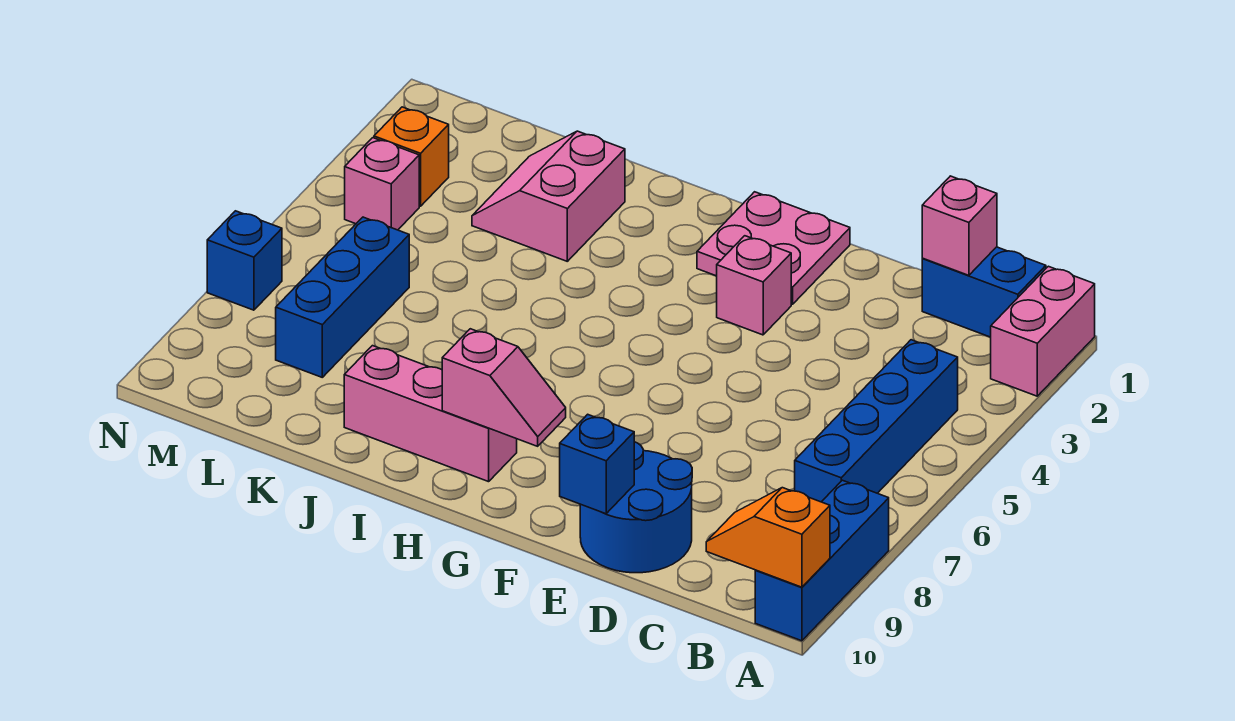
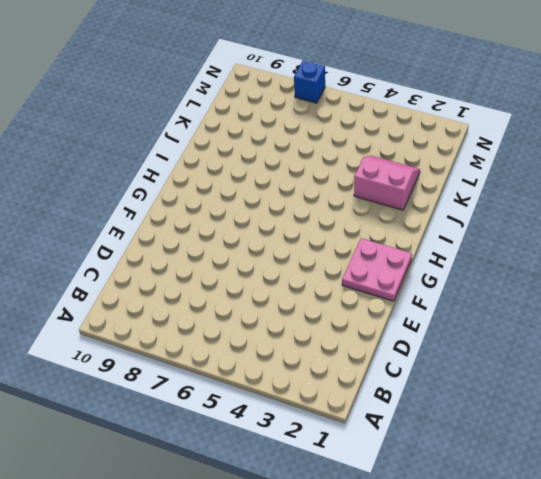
none -> pink brick A1:A2 level 1
none -> blue brick A8:A10 level 1
none -> blue brick B1:C1 level 1

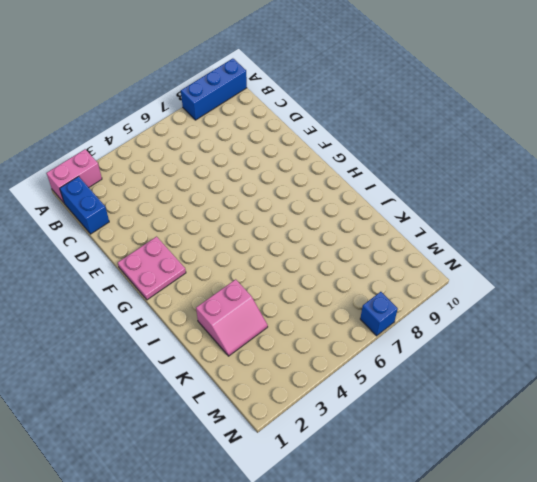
none -> blue brick B4:B7 level 1
none -> blue round brick D9:E10 level 1
none -> pink brick F3 level 1

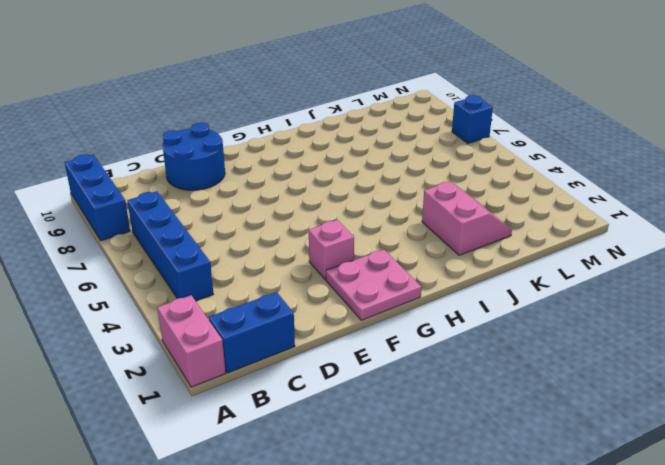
none -> pink brick H9:J9 level 1
none -> blue brick L6:L8 level 1
none -> orange brick M3 level 1

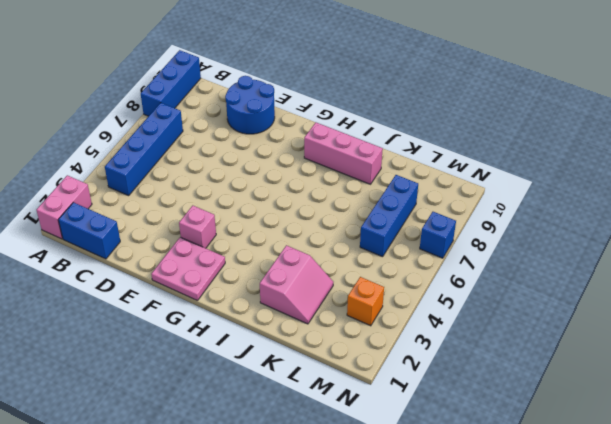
none -> pink brick M4 level 1
none -> orange slope A10:B10 level 2 top A
none -> pink brick C1 level 2

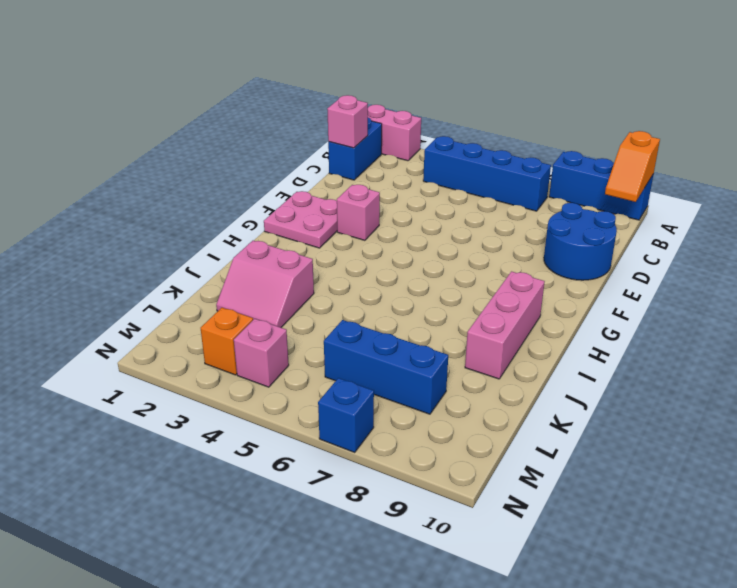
none -> blue brick E10 level 2
none -> pink slope G9:H9 level 2 top H

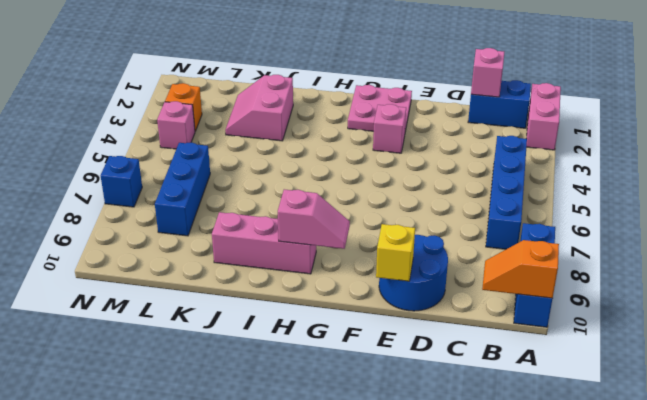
yellow brick E10 level 2 -> blue brick E10 level 2

